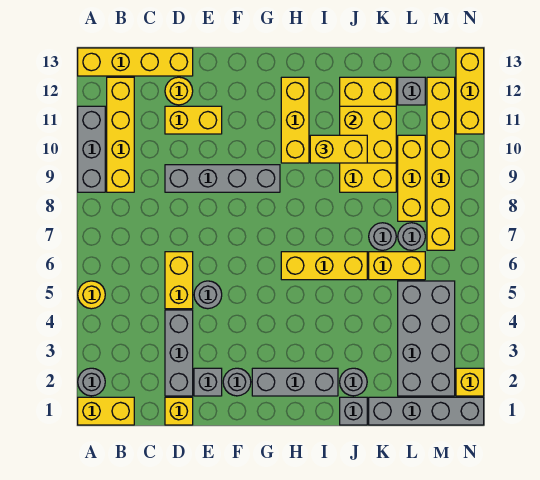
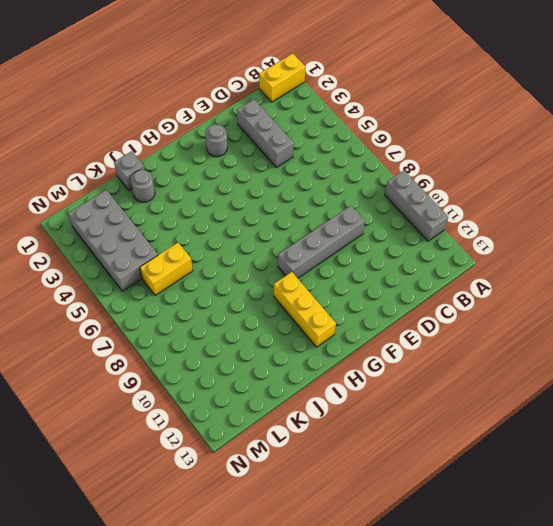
none -> grey round brick A2 level 1
none -> yellow round brick A5 level 1
none -> yellow brick A13:D13 level 1
none -> yellow brick B9:B12 level 1

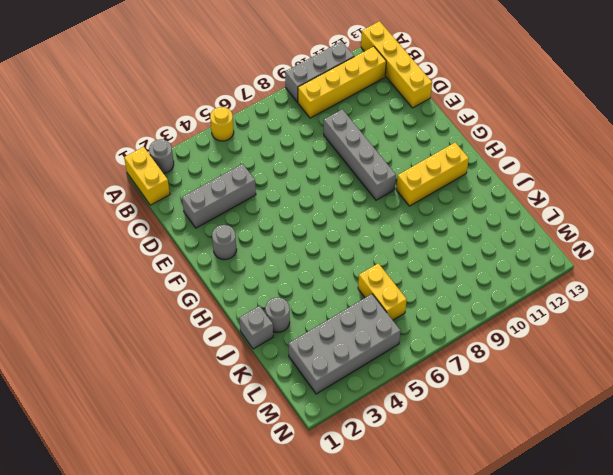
none -> yellow brick D1 level 1
none -> yellow brick D5:D6 level 1
none -> yellow brick D11:E11 level 1
none -> yellow round brick D12 level 1

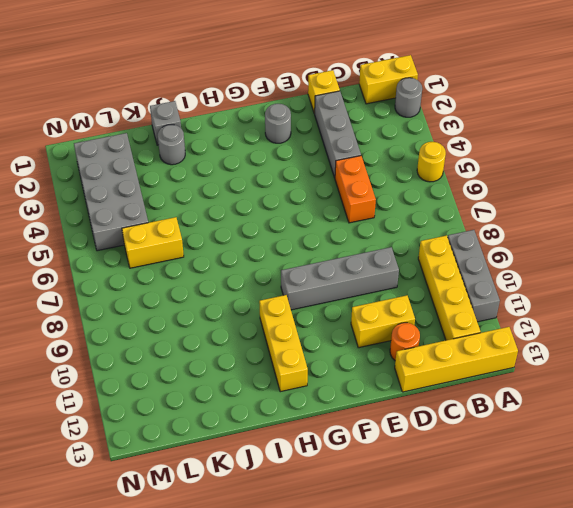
orange brick D5:D6 level 1 -> yellow brick D5:D6 level 1
orange round brick D12 level 1 -> yellow round brick D12 level 1
none -> grey brick E2 level 1
none -> grey round brick E5 level 1
none -> grey brick G2:I2 level 1
none -> yellow brick H6:J6 level 1

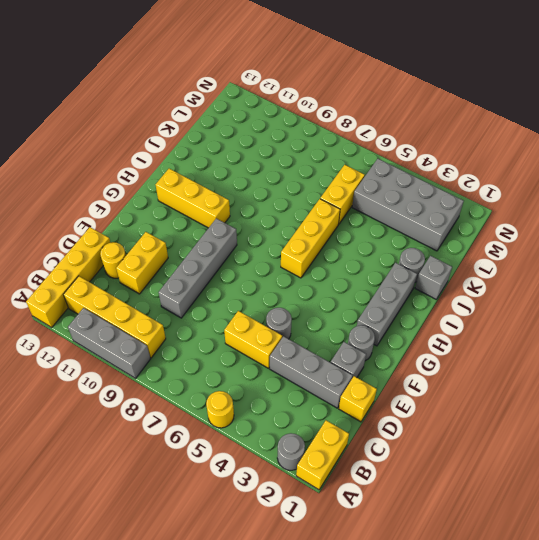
none -> yellow brick J9:K12 level 1
none -> grey brick K1:N1 level 1
none -> grey round brick K7 level 1
none -> grey round brick L7 level 1

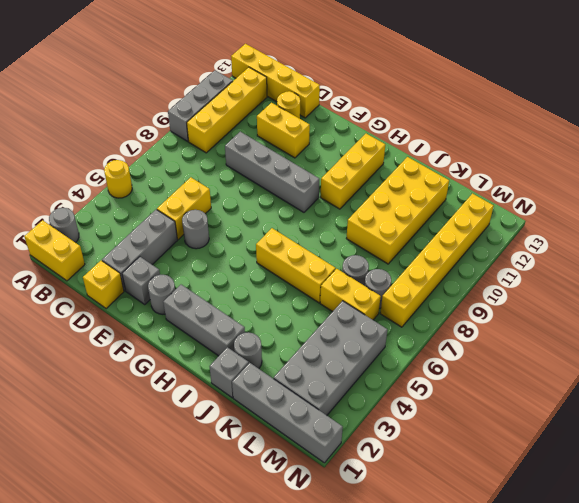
none -> yellow brick L8:L10 level 1
none -> grey brick L12 level 1
none -> yellow brick N2 level 1
none -> yellow brick N11:N13 level 1

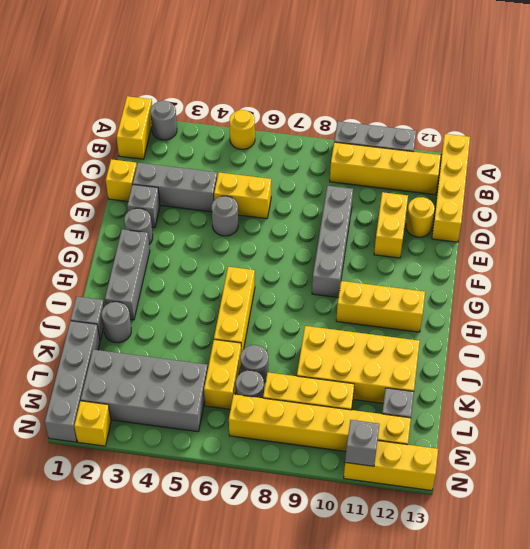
grey brick N11 level 2 -> none
none -> yellow brick J10:K11 level 2
none -> yellow brick I10:J10 level 3

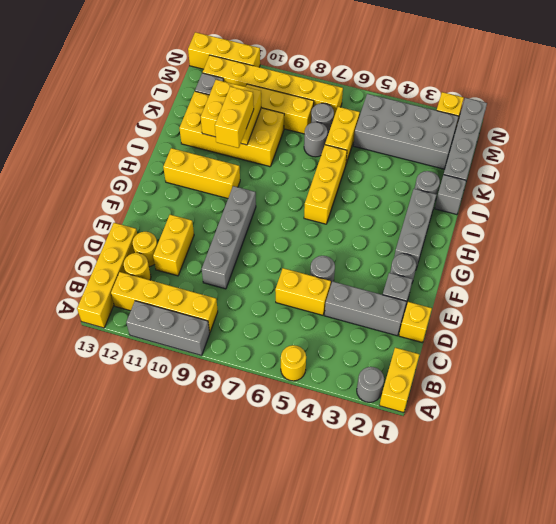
yellow round brick C12 level 1 -> none

